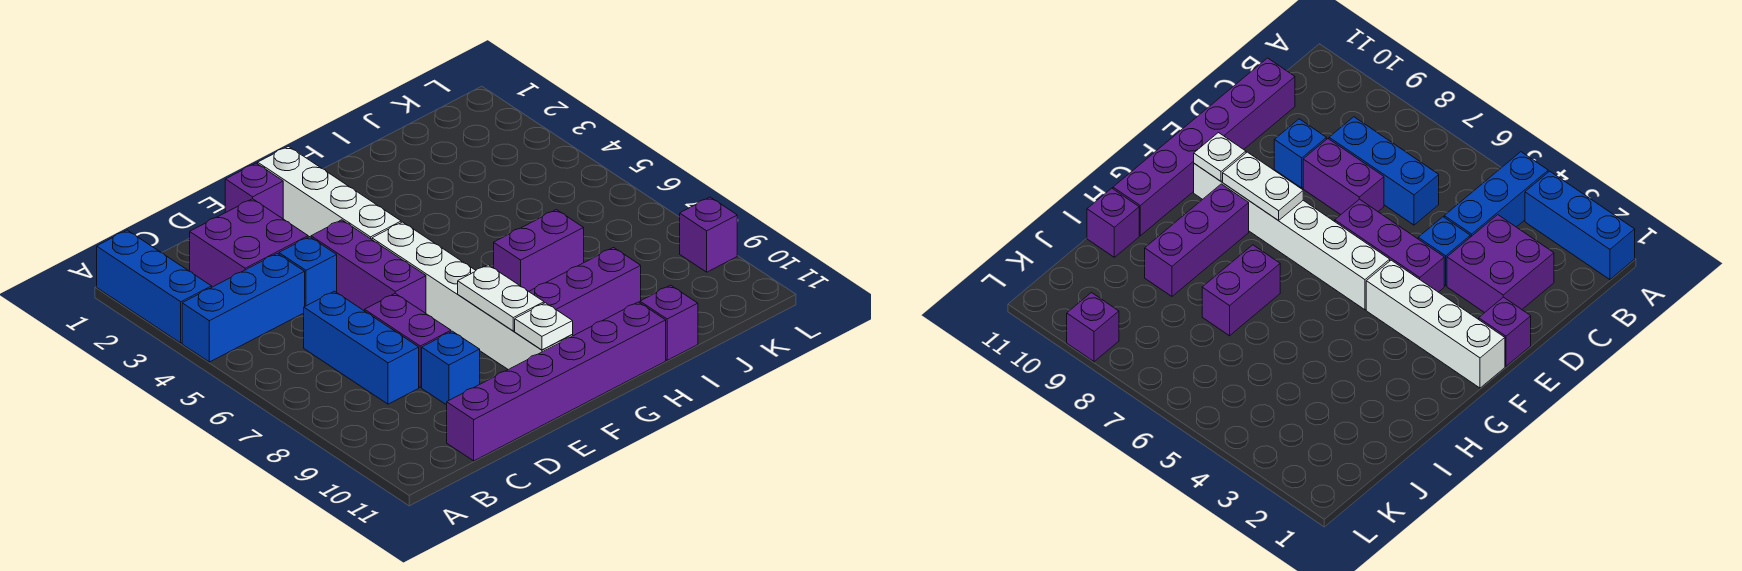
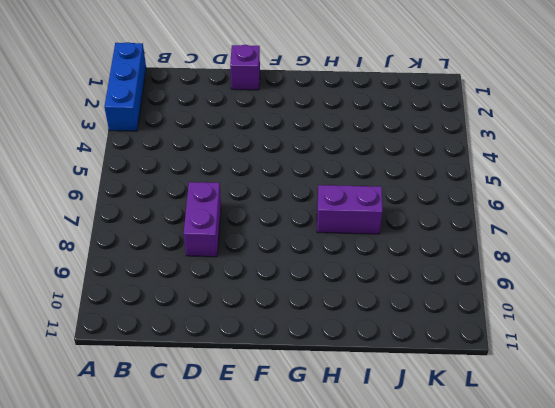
none -> blue brick A4:C4 level 1
none -> purple brick C2:D3 level 1
none -> blue brick C6:C8 level 1

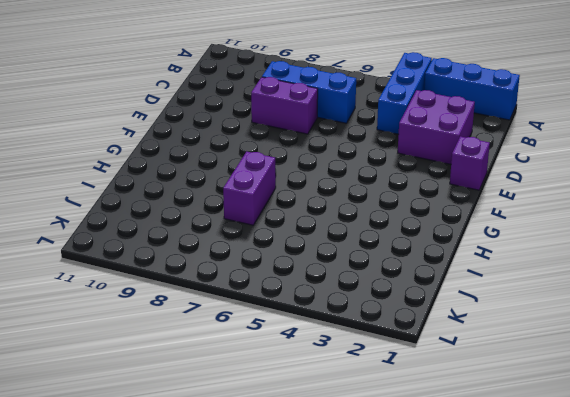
none -> purple brick C11:H11 level 1
none -> blue brick D4 level 1
none -> blue brick D9 level 1

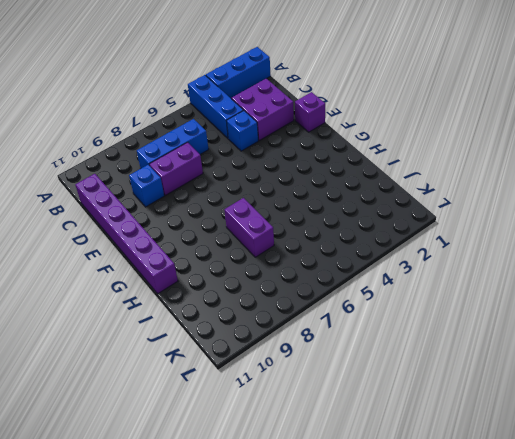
none -> purple brick E4:E6 level 1
none -> white brick F1:F4 level 1
none -> white brick F5:F10 level 1

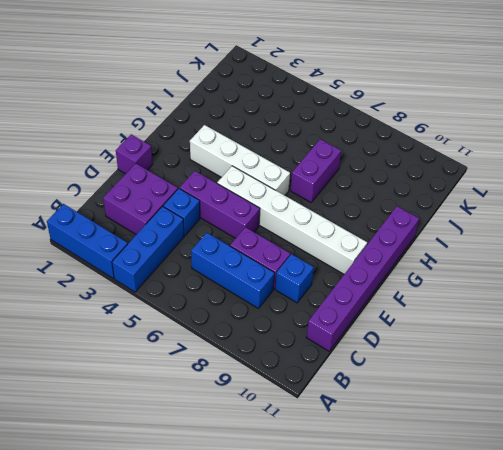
white brick G3:G6 level 1 -> white brick F1:F4 level 1
none -> purple brick G9:I9 level 1
none -> purple brick I11 level 1
none -> purple brick L9 level 1

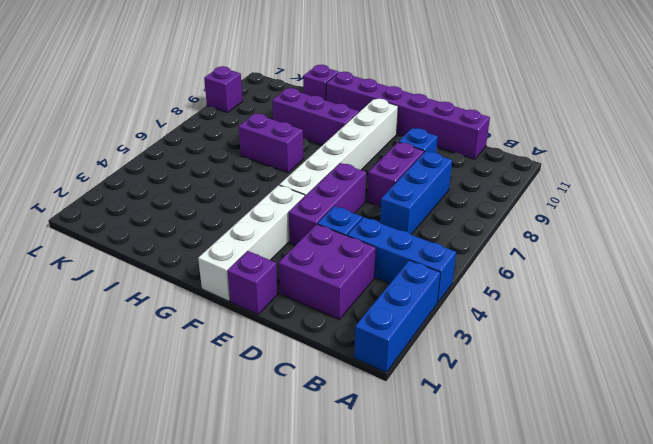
none -> white plate F8:F9 level 2
none -> white plate F10 level 2

